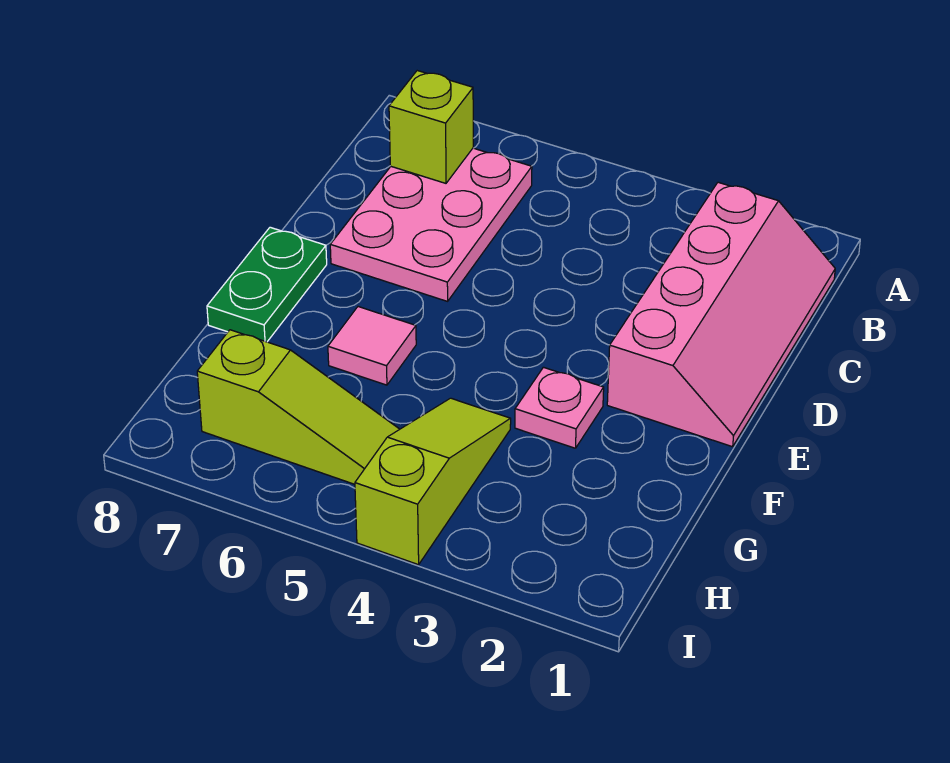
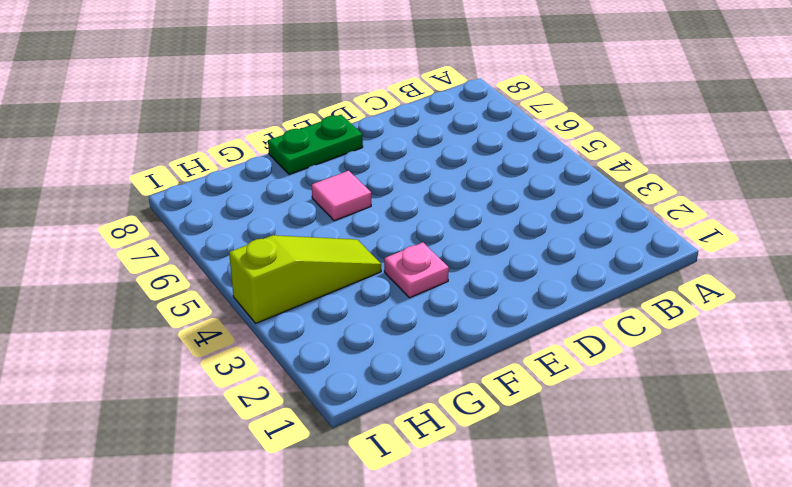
none -> pink slope B1:E2 level 1 top 2
none -> pink plate B6:D7 level 1

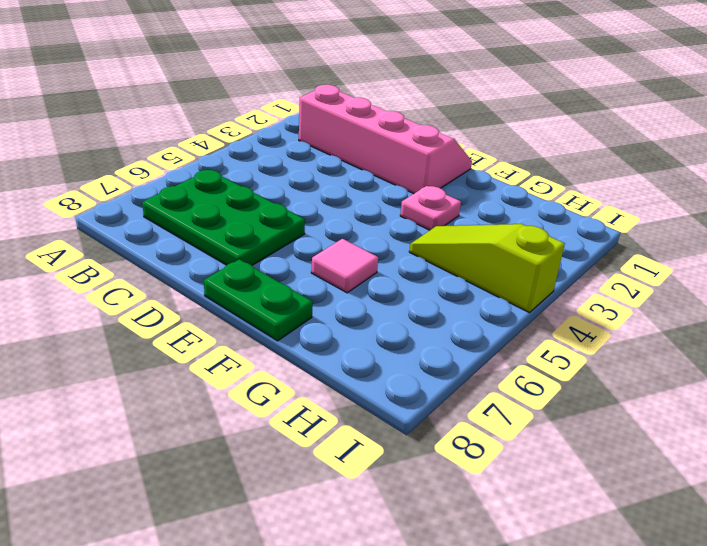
green plate B6:D7 level 1 -> pink plate B6:D7 level 1
none -> lime slope H5:H7 level 1 top 7
none -> lime brick B7 level 2

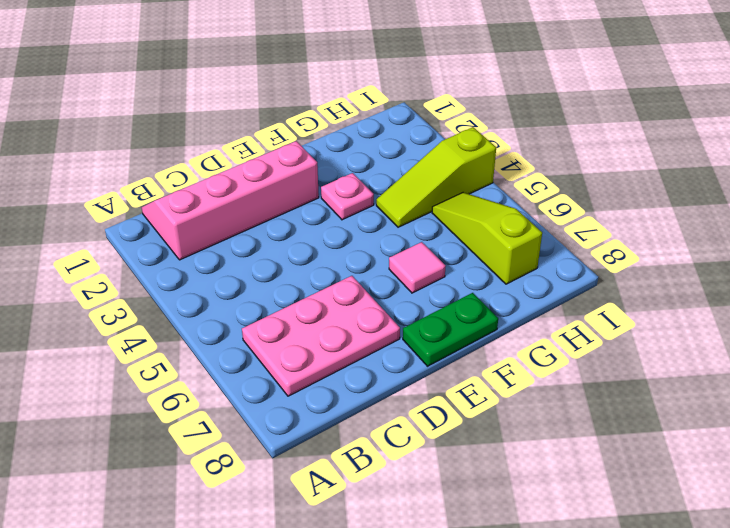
none -> lime brick B7 level 2

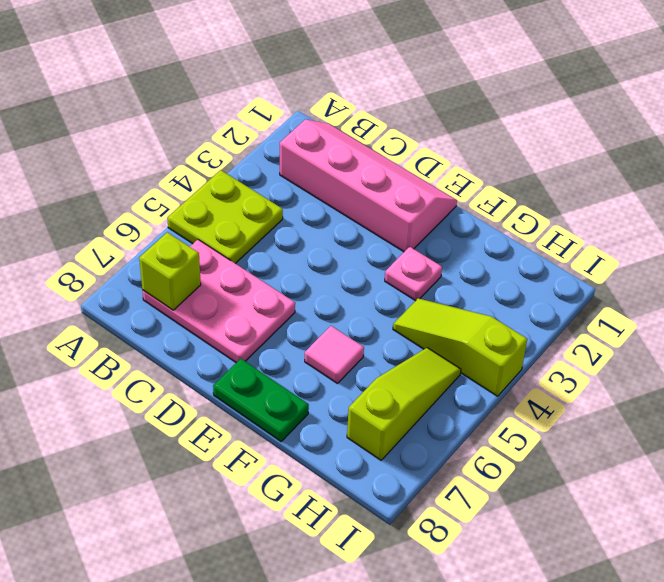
lime plate A4:B5 level 1 -> none

